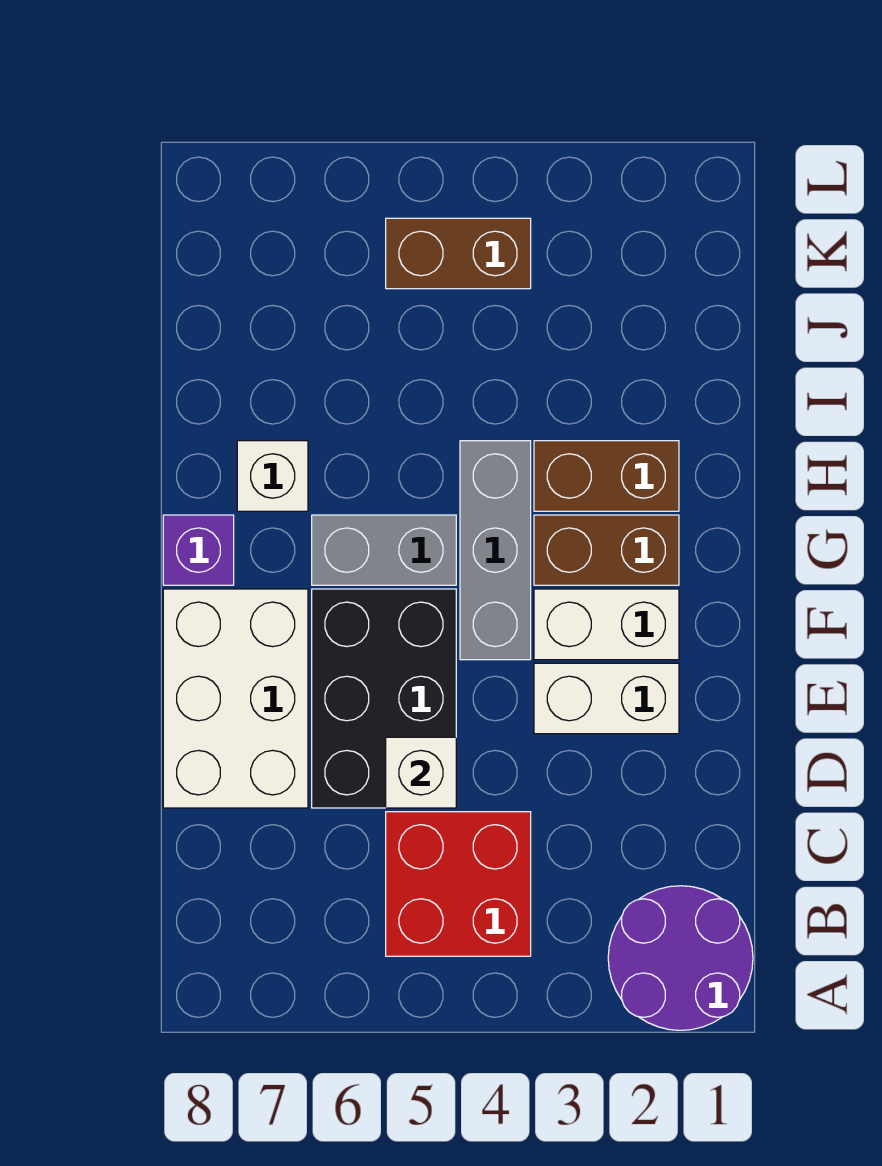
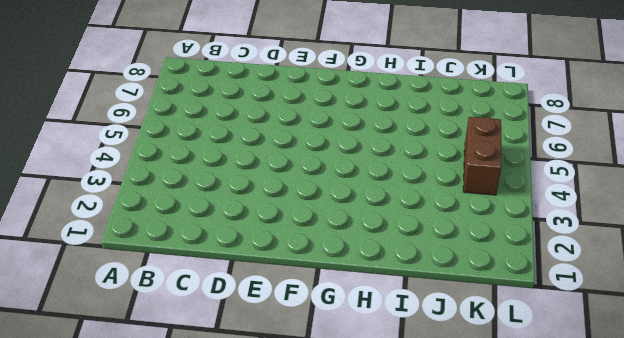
none -> purple round brick A1:B2 level 1
none -> red brick B4:C5 level 1
none -> black brick D5:F6 level 1

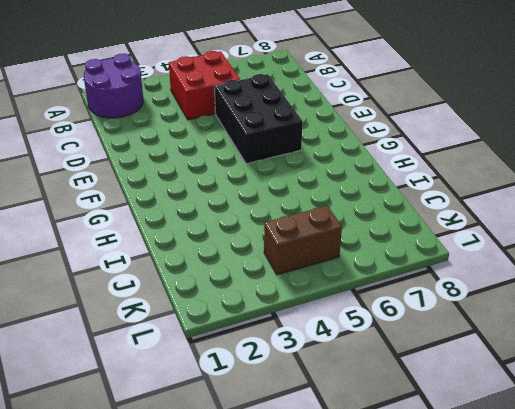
none -> white brick D7:F8 level 1
none -> white brick E2:E3 level 1
none -> white brick F2:F3 level 1

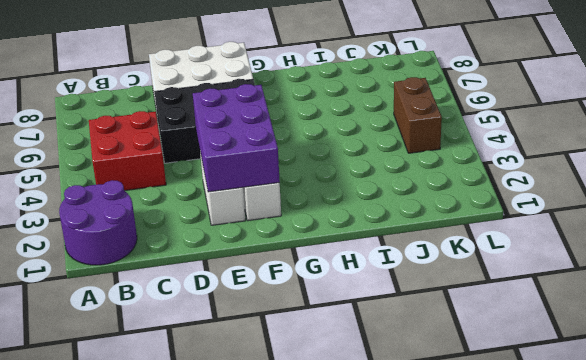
purple brick E2:F4 level 2 -> none
none -> grey brick F4:H4 level 1
none -> brown brick G2:G3 level 1
none -> grey brick G5:G6 level 1

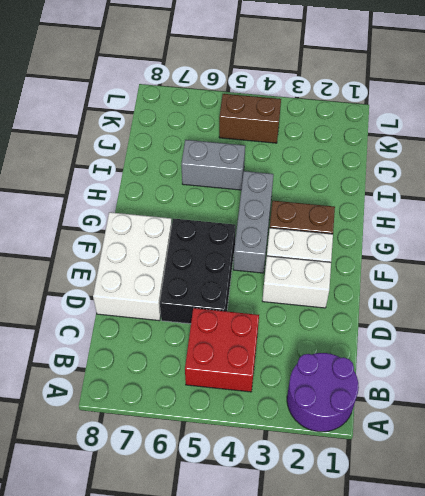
grey brick I5:I6 level 1 -> grey brick G5:G6 level 1
none -> purple brick G8 level 1
none -> brown brick H2:H3 level 1
none -> white brick H7 level 1

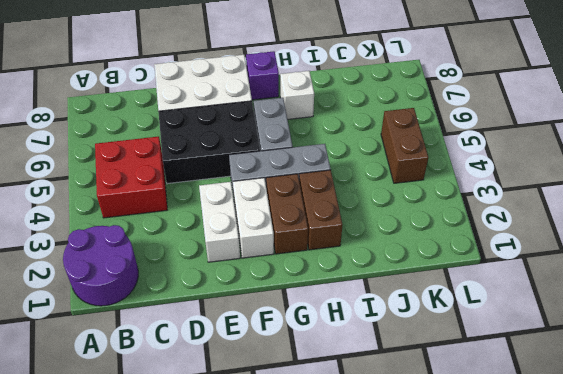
none -> white brick D5 level 2

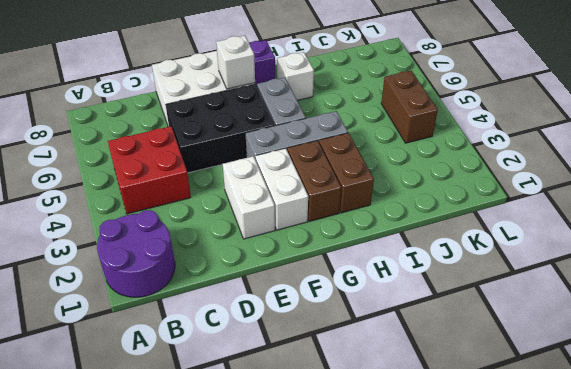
white brick F7 level 2 -> white brick D5 level 2

